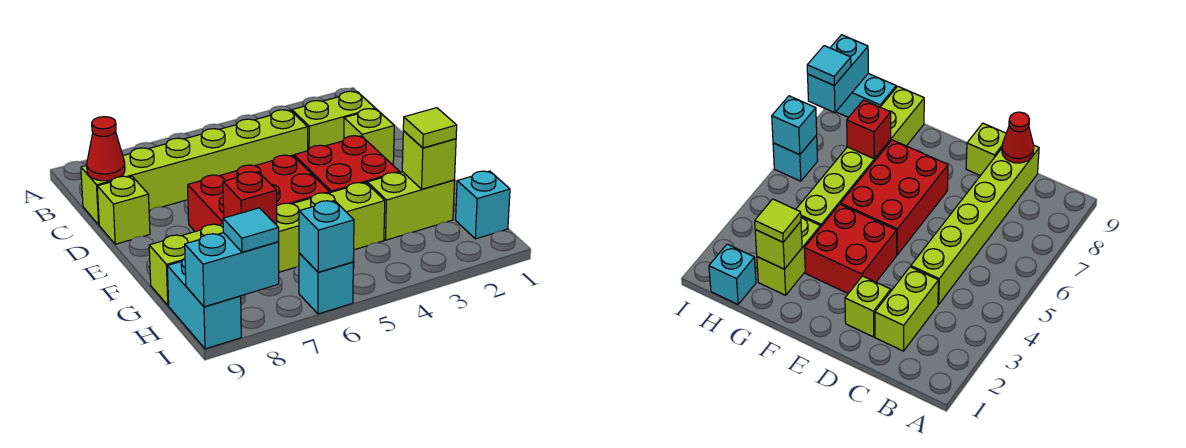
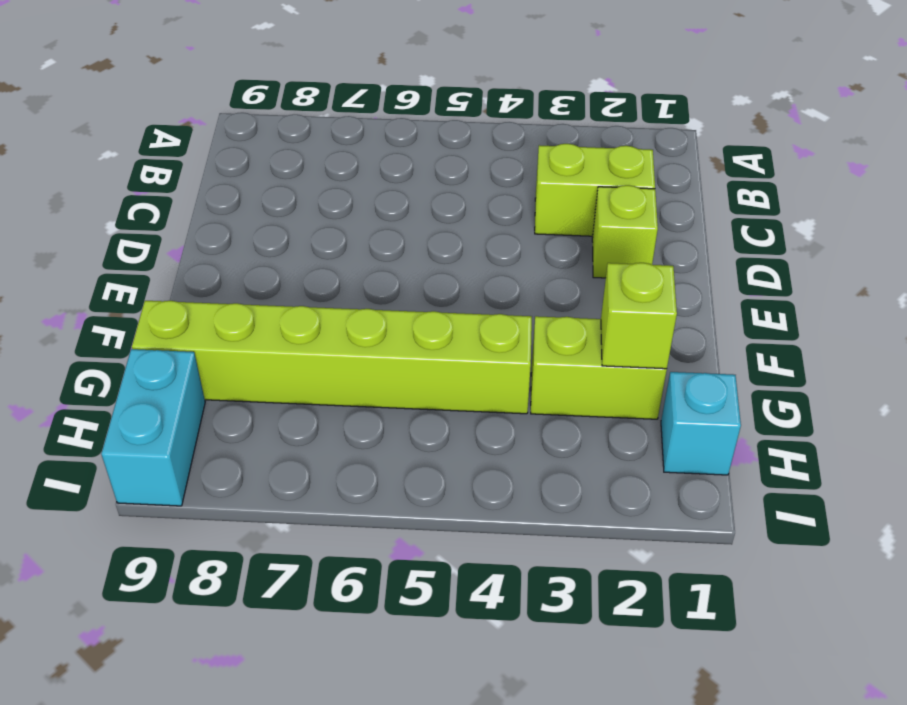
none -> lime brick C4:C9 level 1
none -> lime brick D9 level 1
none -> red brick E3:F4 level 1

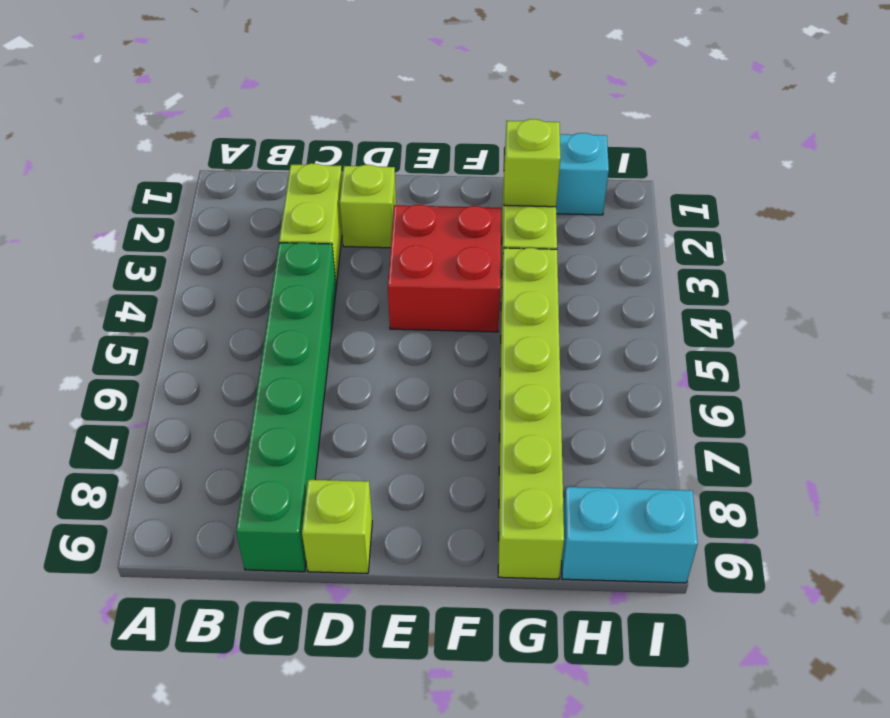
green brick C4:C9 level 1 -> lime brick C4:C9 level 1
none -> red brick E5:F7 level 1
none -> cyan brick I6 level 1
none -> red cone C9 level 2

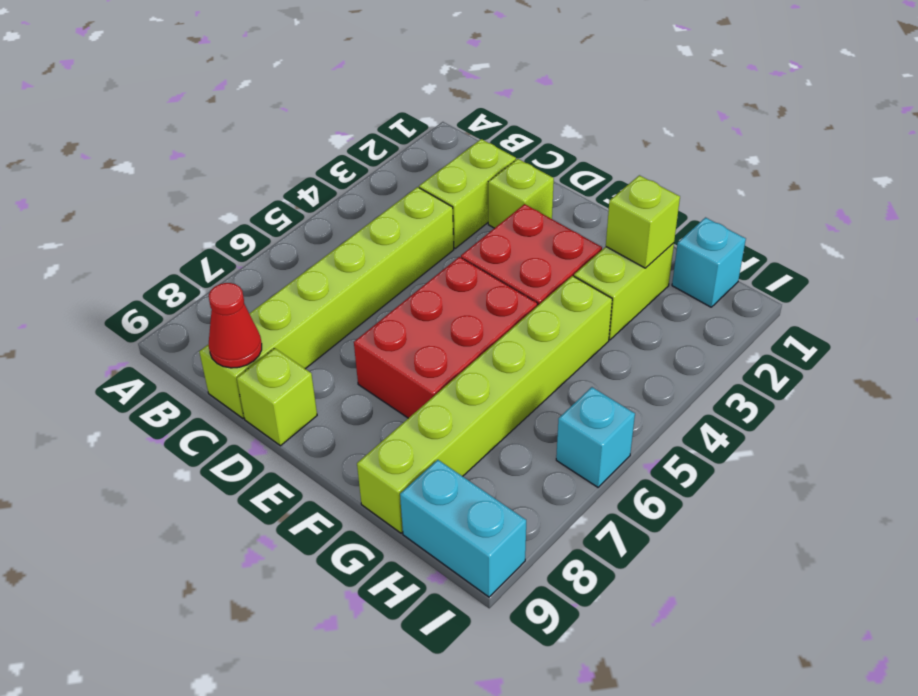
none -> red brick G7 level 2
none -> cyan brick I6 level 2
none -> cyan brick I8:I9 level 2

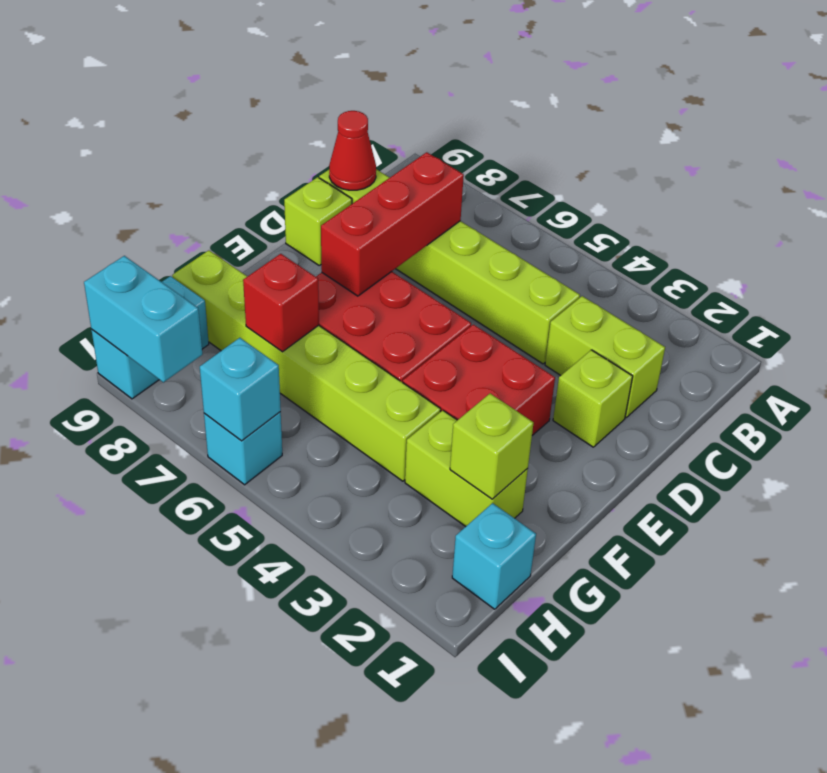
red brick C7:E7 level 2 -> none
none -> lime tile G2 level 3
none -> cyan tile I8 level 3

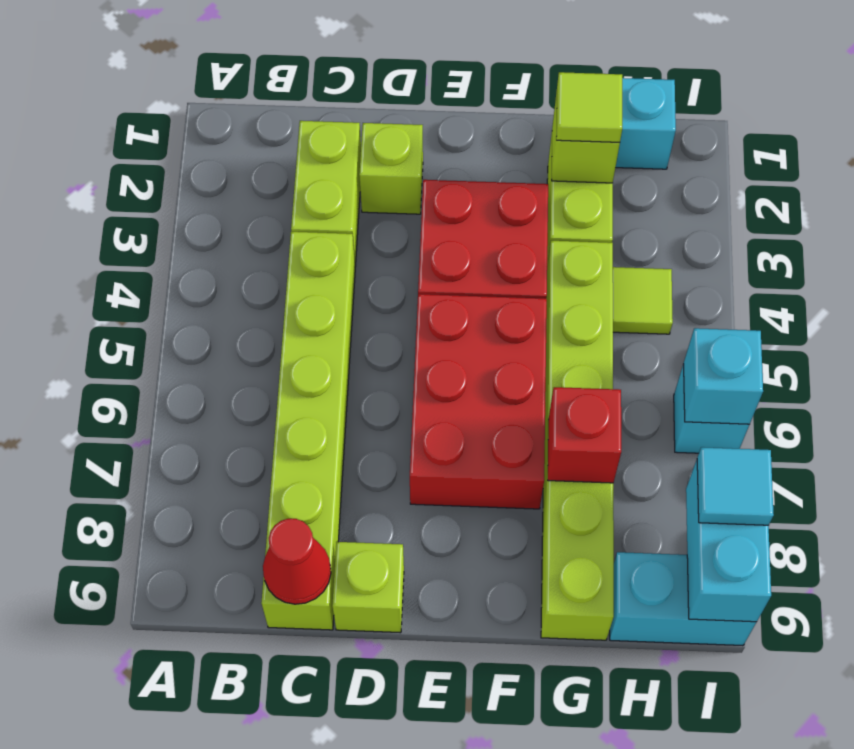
lime tile H4 level 1 -> none

